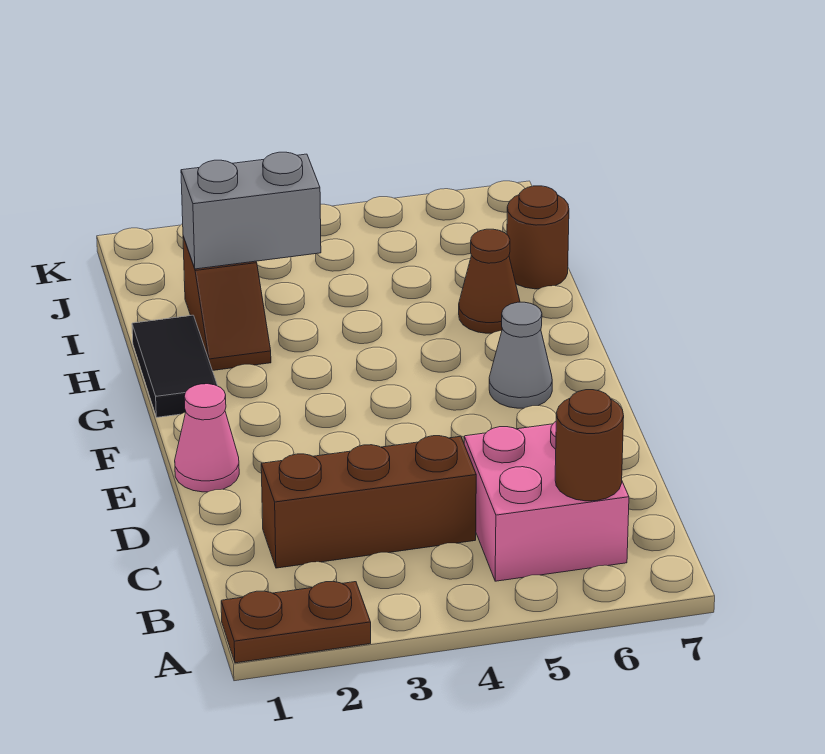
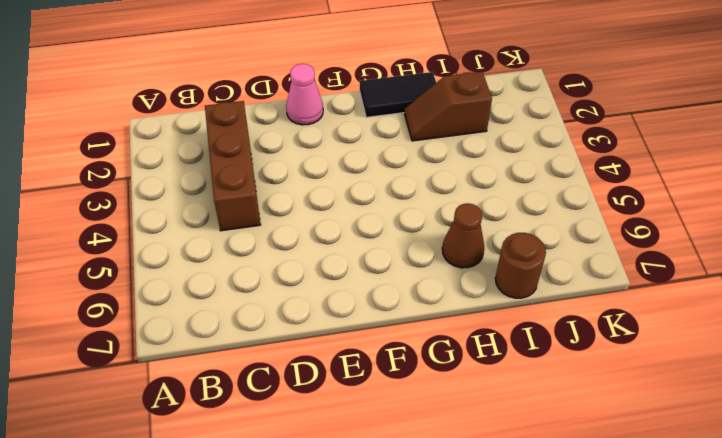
none -> brown plate A1:A2 level 1
none -> pink brick B5:C6 level 1

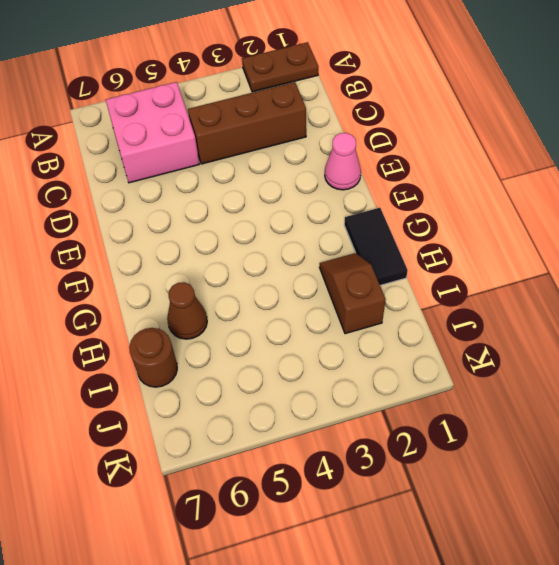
none -> grey cone F6 level 1
none -> brown round brick B6 level 2

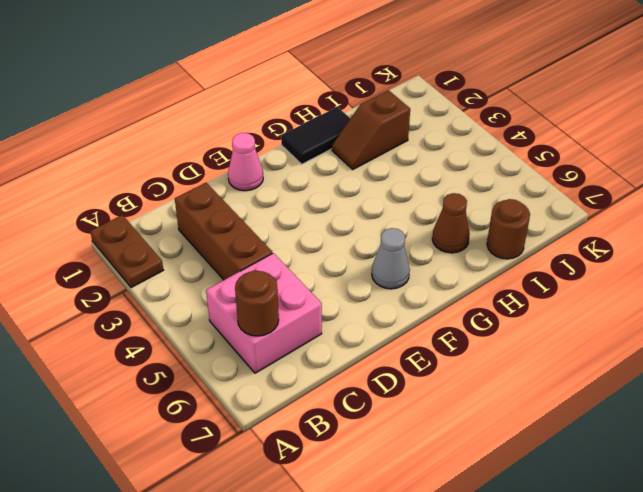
none -> grey brick I2:I3 level 2

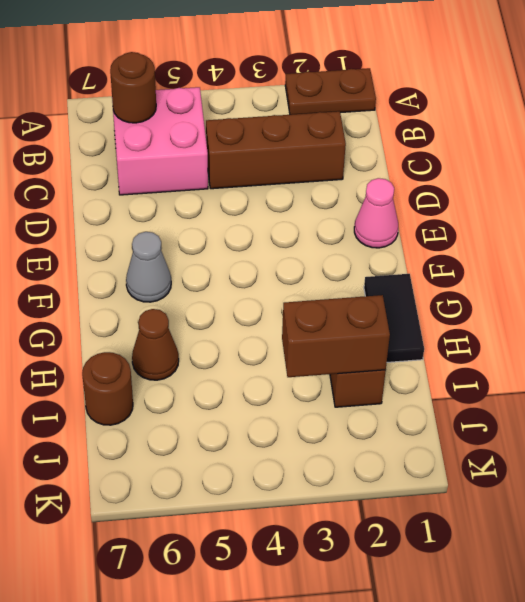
brown brick I2:I3 level 2 -> grey brick I2:I3 level 2

